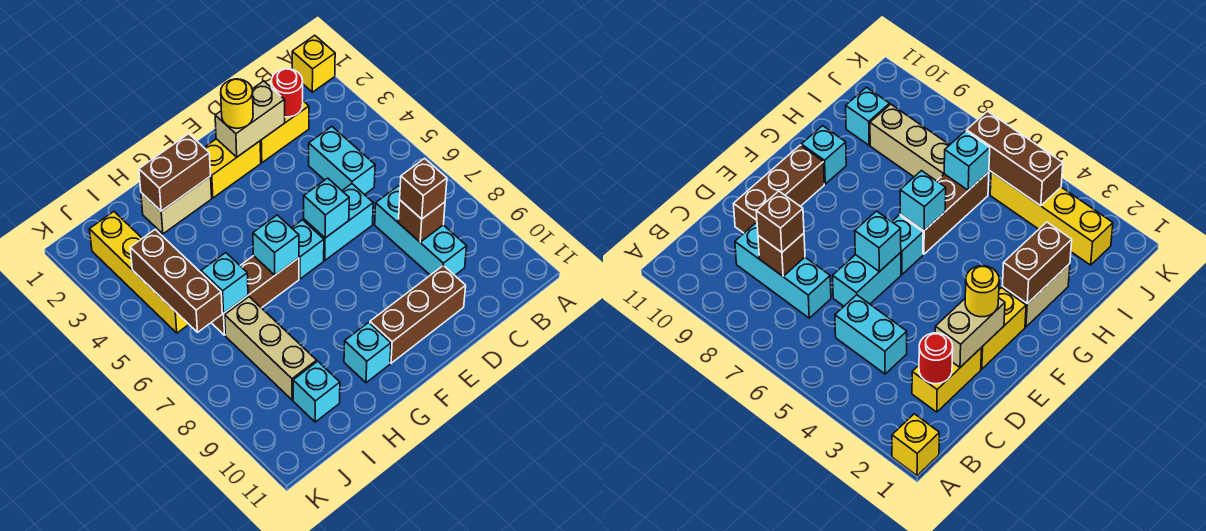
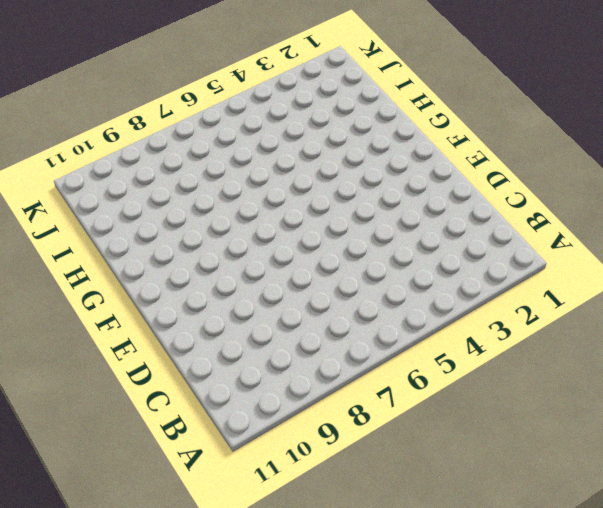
none -> yellow brick A1 level 1
none -> yellow brick C2:D2 level 1
none -> cyan brick C4:C5 level 1

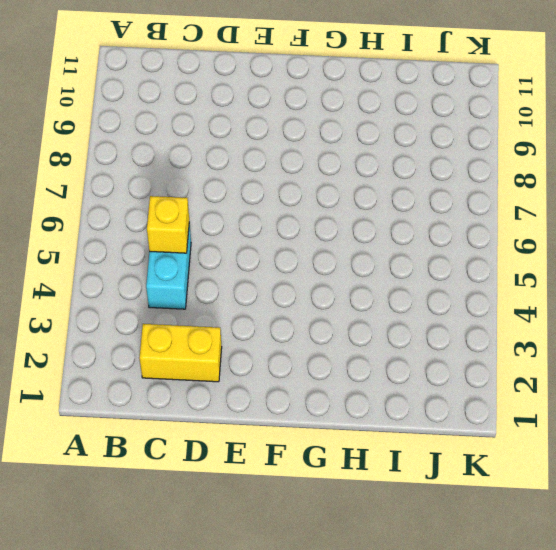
yellow brick C5 level 2 -> yellow brick A1 level 1
none -> cyan brick C7:C9 level 1
none -> cyan brick D6:E6 level 1
none -> brown brick D10:F10 level 1

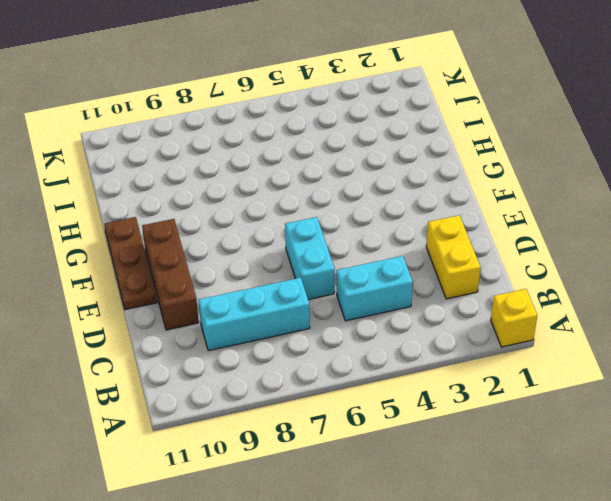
brown plate E11:G11 level 1 -> none
none -> yellow brick E2:F2 level 1
none -> cyan brick F6 level 1
none -> tan brick G2:H2 level 1

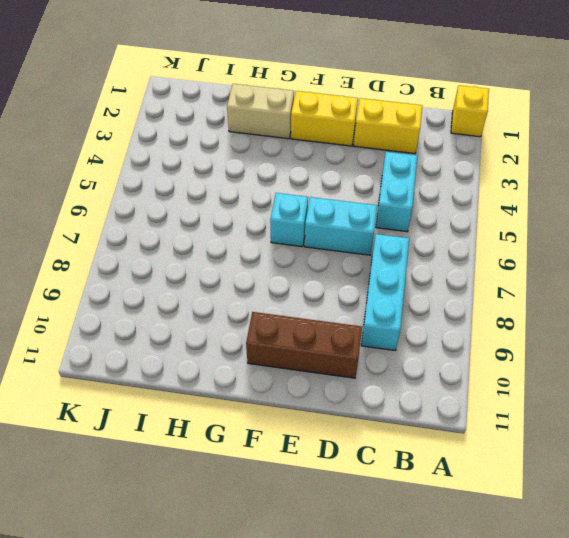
none -> brown brick G6:I6 level 1
none -> cyan brick G10 level 1
none -> tan brick I7:I9 level 1

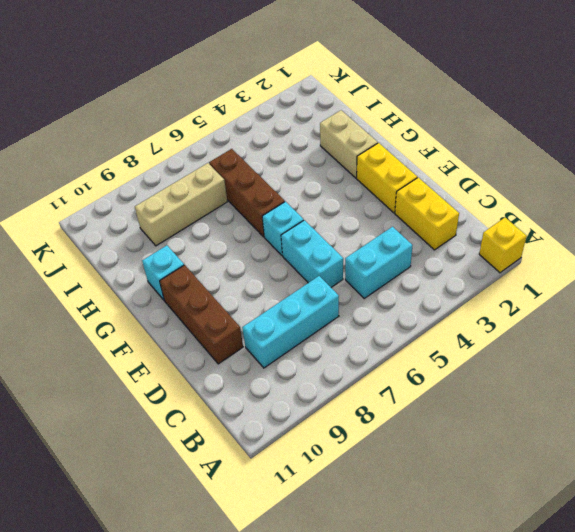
none -> cyan brick I10 level 1
none -> yellow brick J2:J5 level 1
none -> red round brick C2 level 2

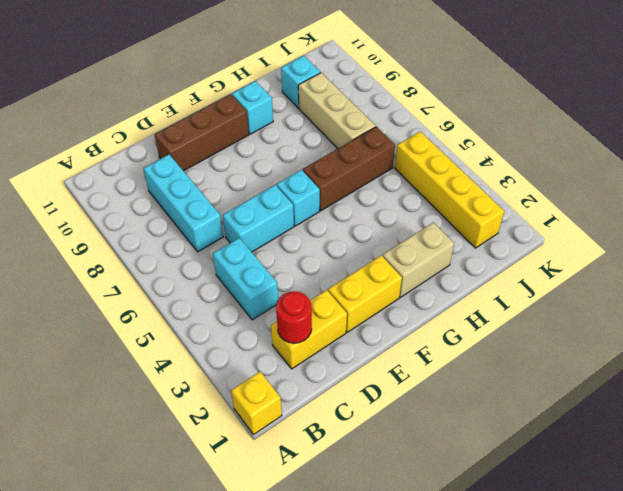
none -> brown brick C8 level 2
none -> tan brick D2:E2 level 2
none -> cyan brick E6 level 2

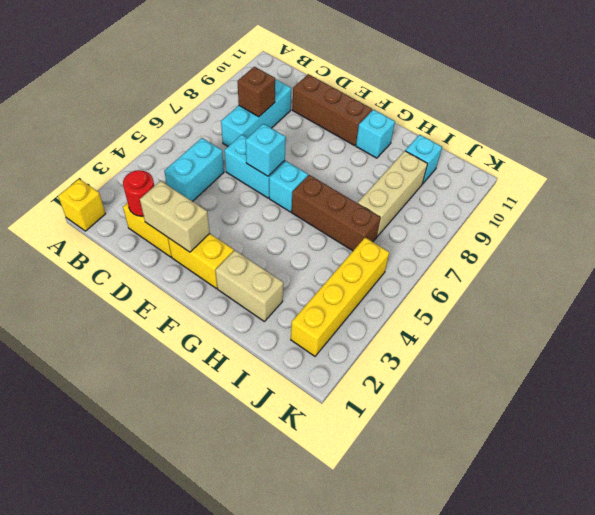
none -> brown brick G2:H2 level 2
none -> cyan brick G6 level 2
none -> cyan brick I6 level 2

